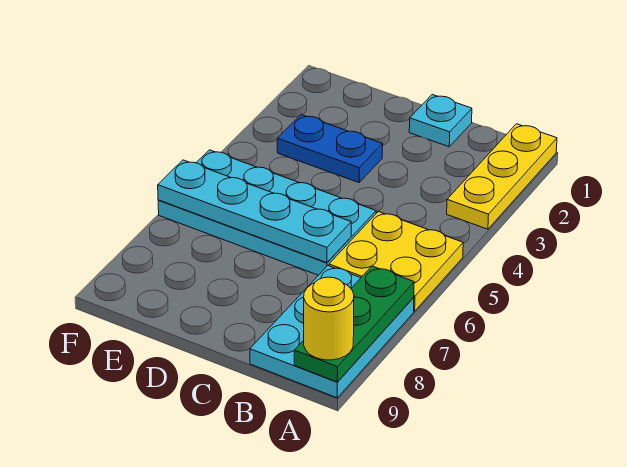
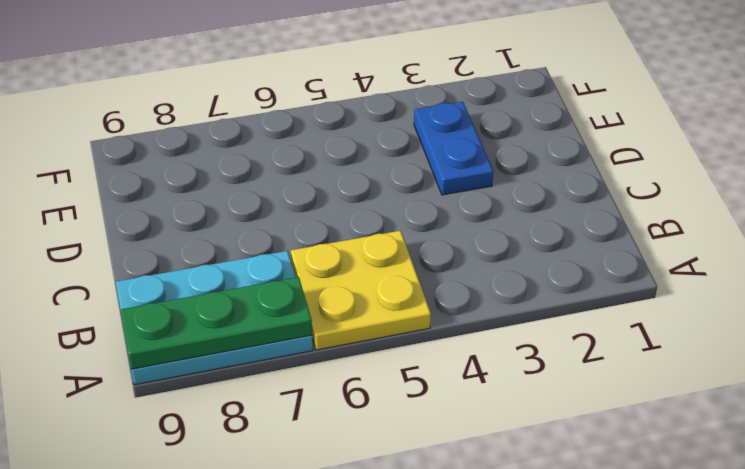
none -> yellow plate A1:A3 level 1
none -> cyan plate C1 level 1

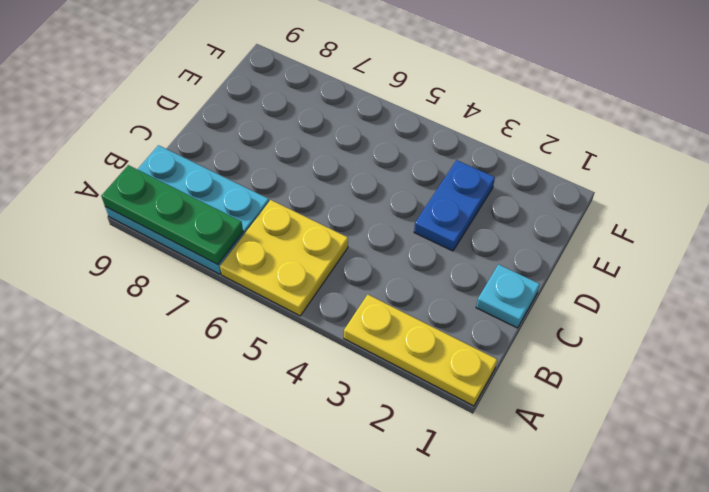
none -> cyan plate C5:F6 level 1
none -> cyan plate C6:F6 level 2

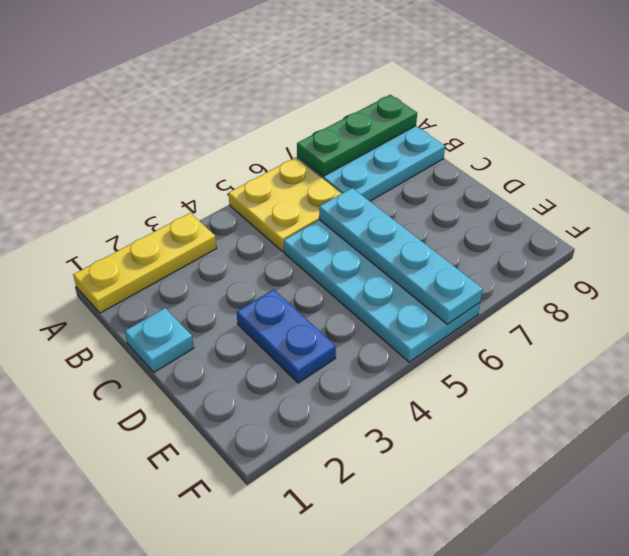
none -> yellow round brick A9 level 3

